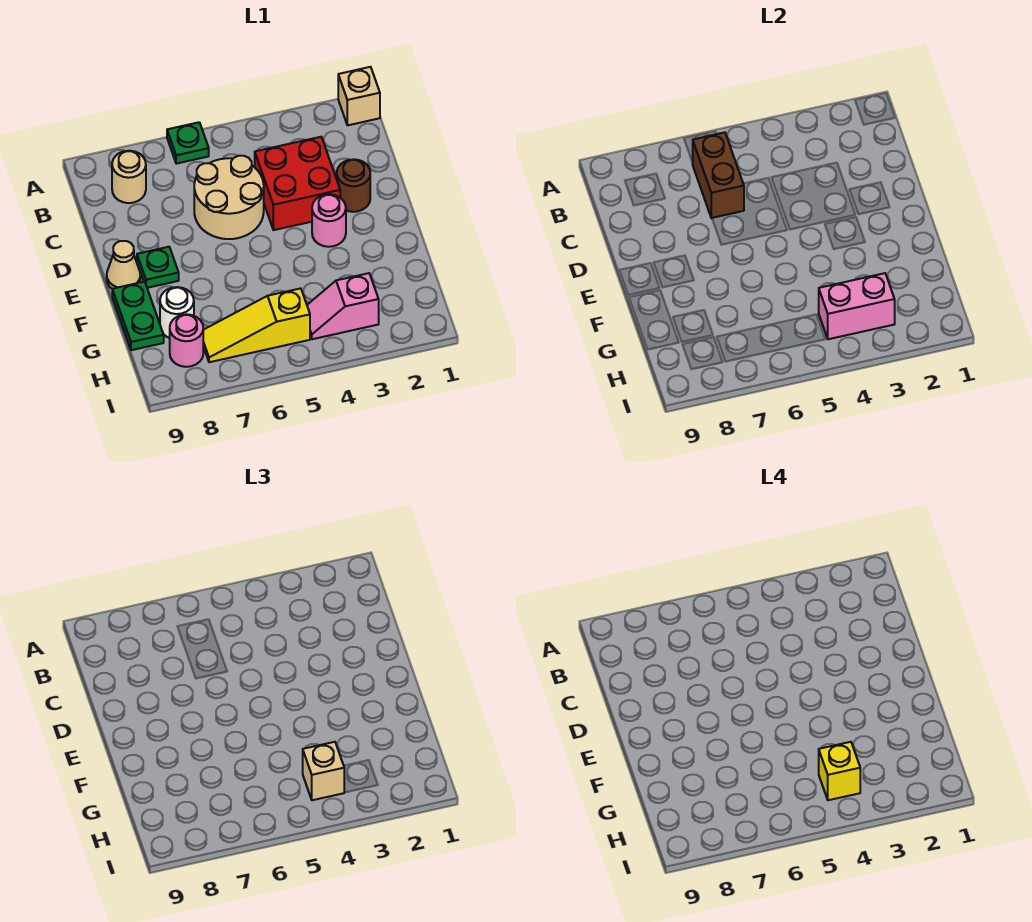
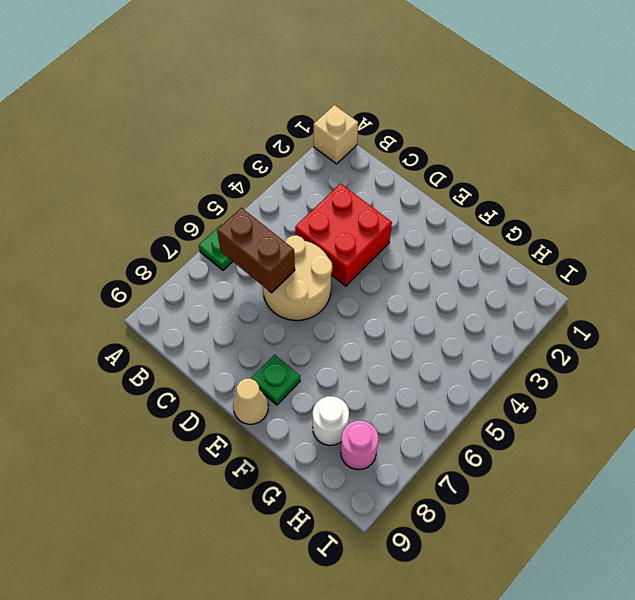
none -> tan round brick B8 level 1
none -> brown round brick D2 level 1
none -> pink round brick E3 level 1

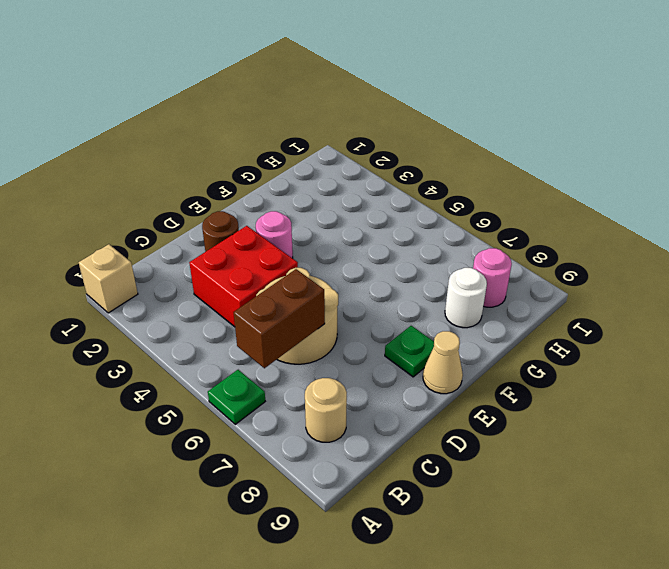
none -> green plate F9:G9 level 1
none -> pink slope H3:H4 level 1 top 3
none -> yellow slope H5:H7 level 1 top 5

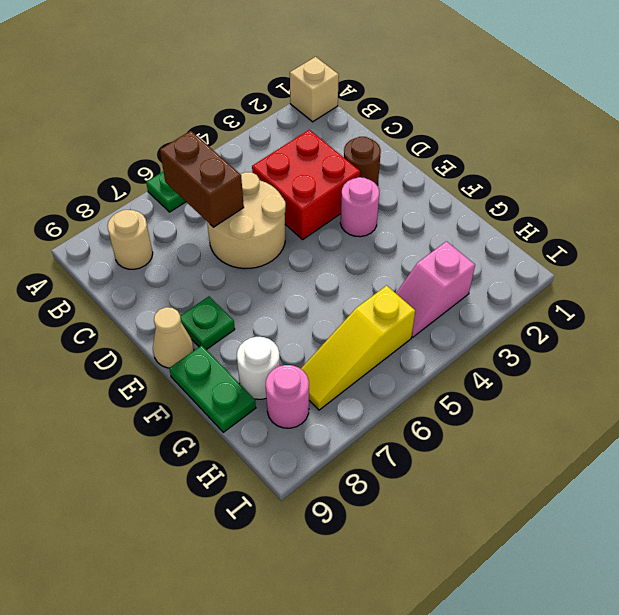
none -> pink brick H3:H4 level 2
none -> tan brick H4 level 3
none -> yellow brick H4 level 4

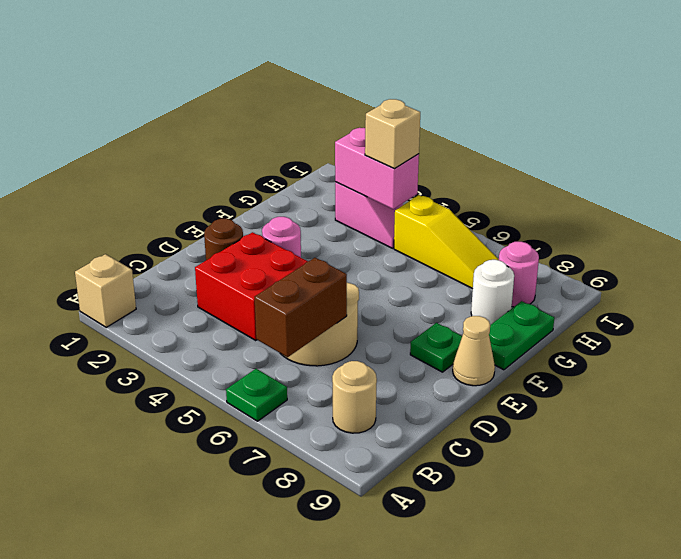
none -> yellow brick H4 level 4

